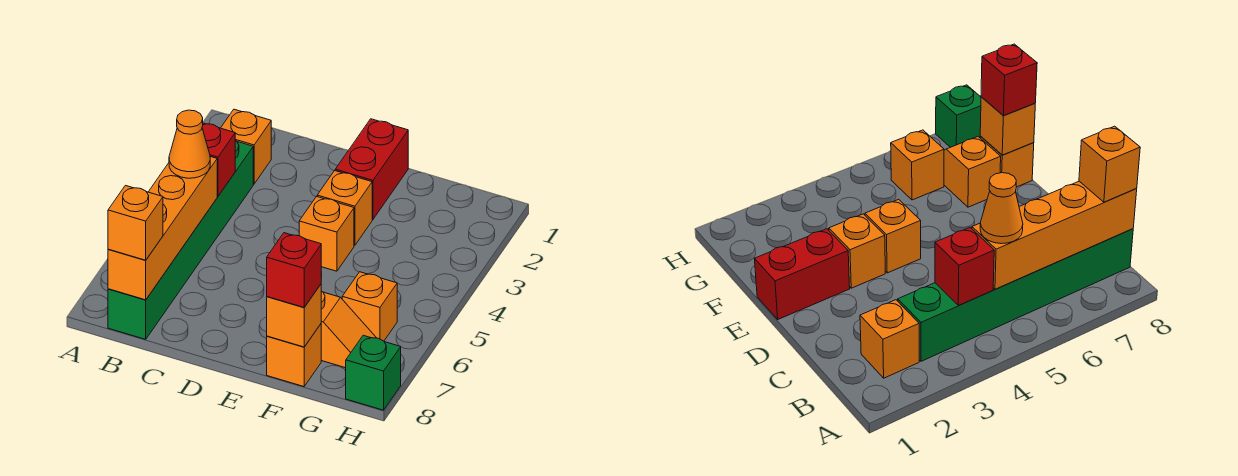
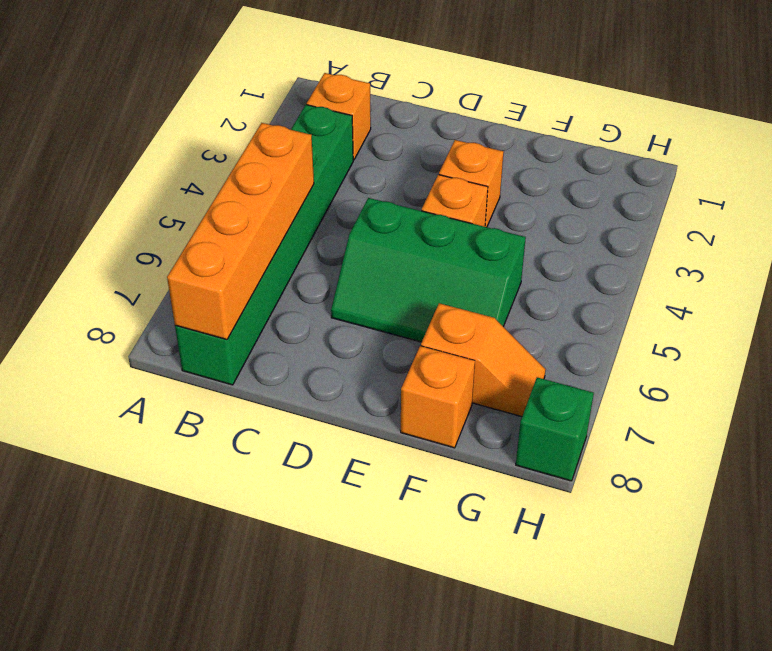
green slope D5:F6 level 1 top 5 -> none
none -> red brick E1:E2 level 1
none -> orange brick G6 level 1
none -> red brick B4 level 2

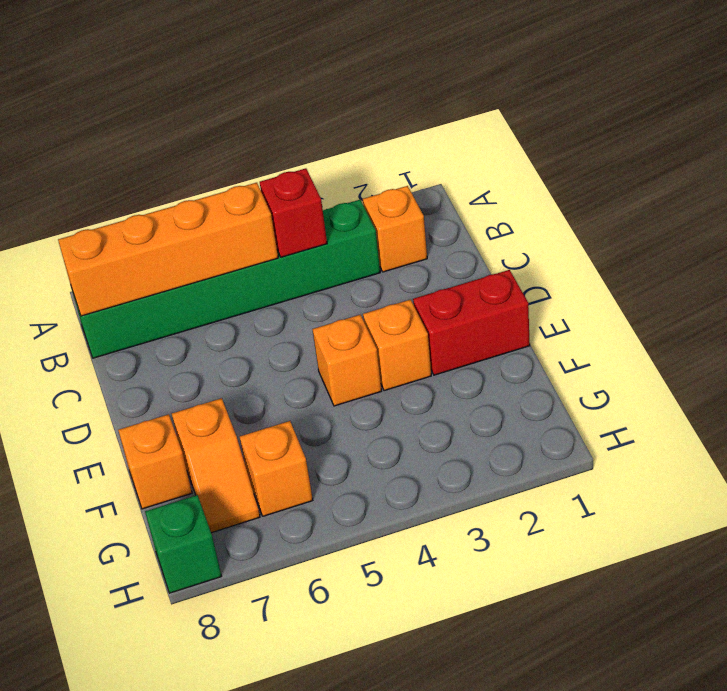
none -> orange brick F8 level 2
none -> orange cone B5 level 3
none -> orange brick B8 level 3

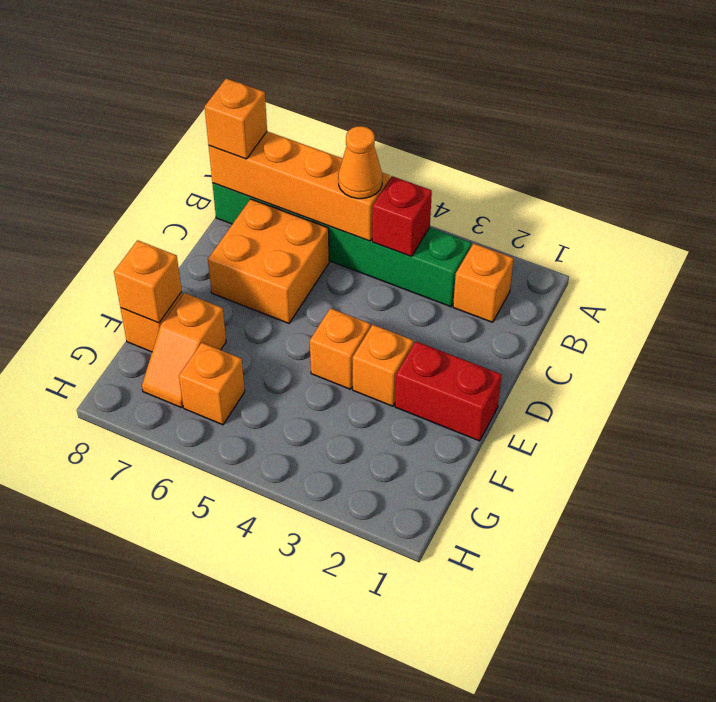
orange brick C6:D7 level 1 -> none
none -> green brick H8 level 1
none -> red brick F8 level 3

